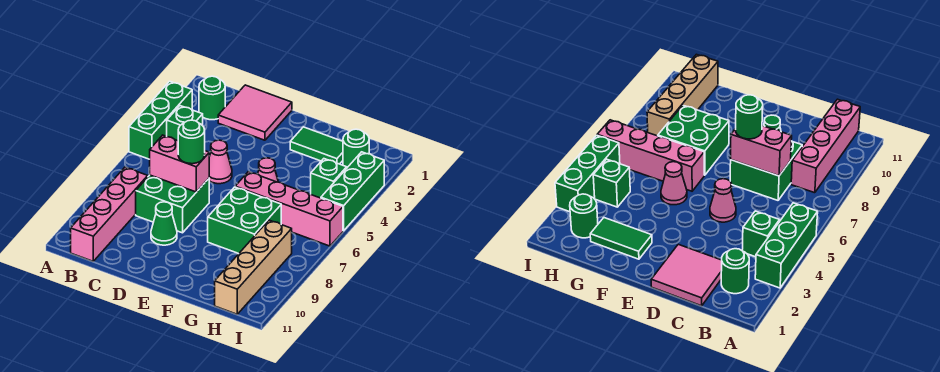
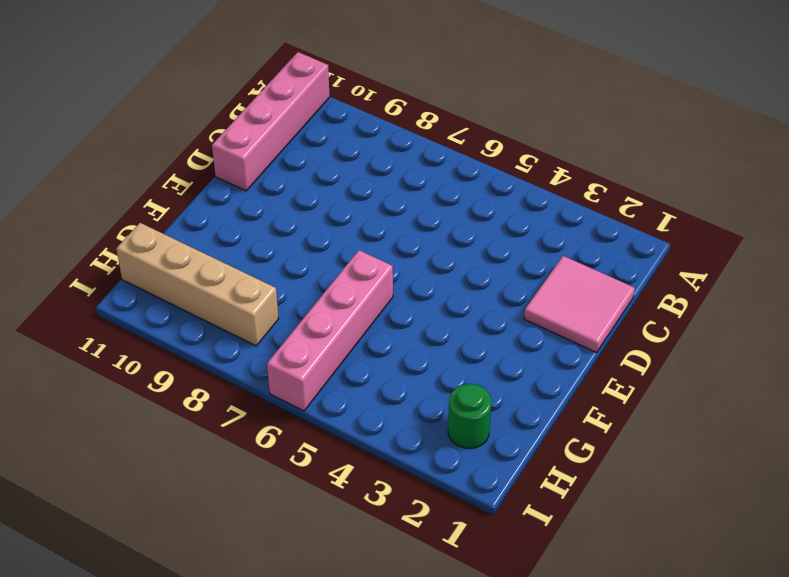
pink brick A11:D11 level 1 -> pink brick B8:B11 level 1
none -> green brick A3:A5 level 1
none -> green round brick B2 level 1
none -> green brick B4 level 1

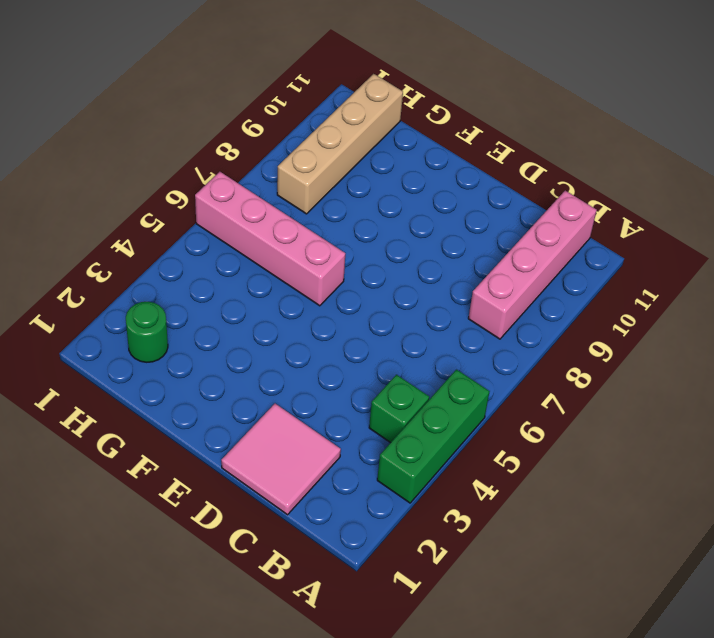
none -> green round brick B2 level 1
none -> green brick C7:D8 level 1
none -> pink cone D5 level 1

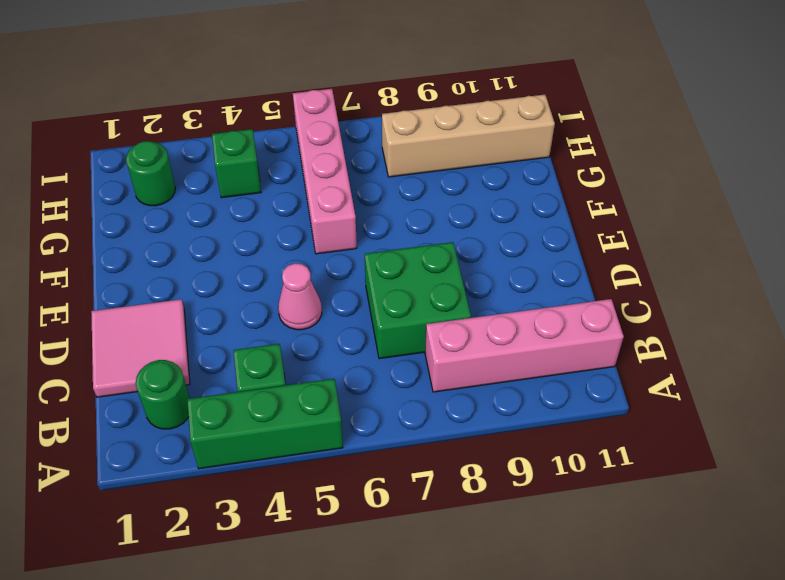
none -> green cone D9 level 1
none -> green tile F2:G2 level 1
none -> pink cone F5 level 1

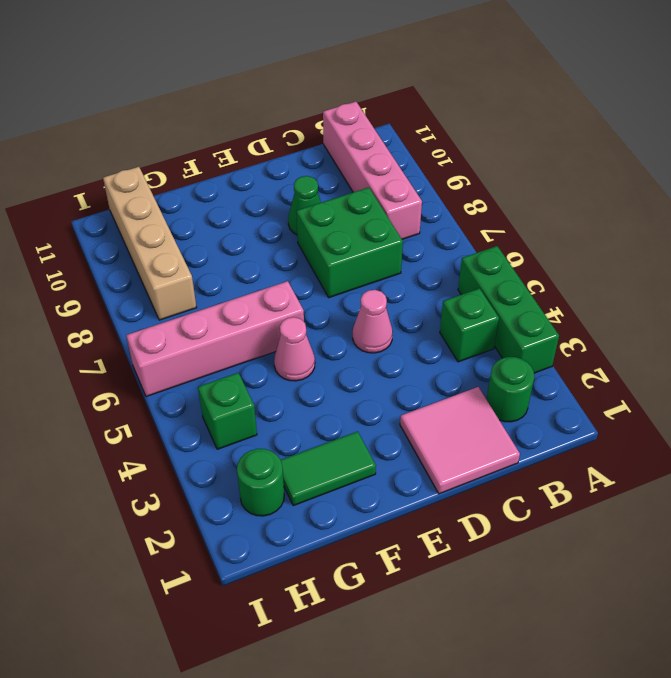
none -> green brick F7:G8 level 1
none -> green brick I3:I5 level 1
none -> pink brick C7:D7 level 2

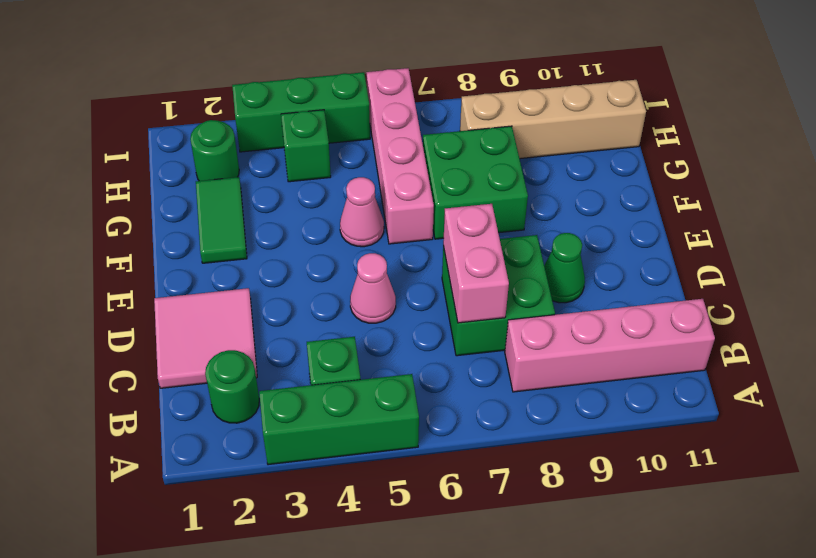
none -> green round brick D7 level 3

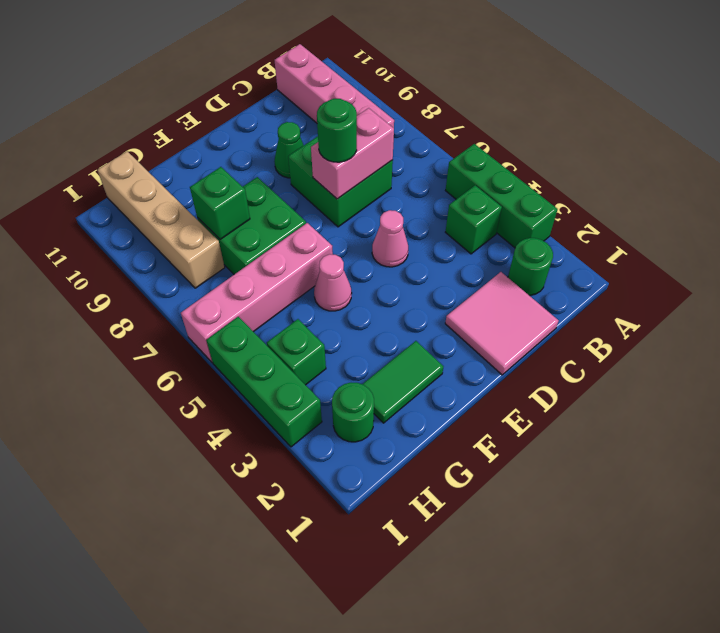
green brick G8 level 2 -> none

